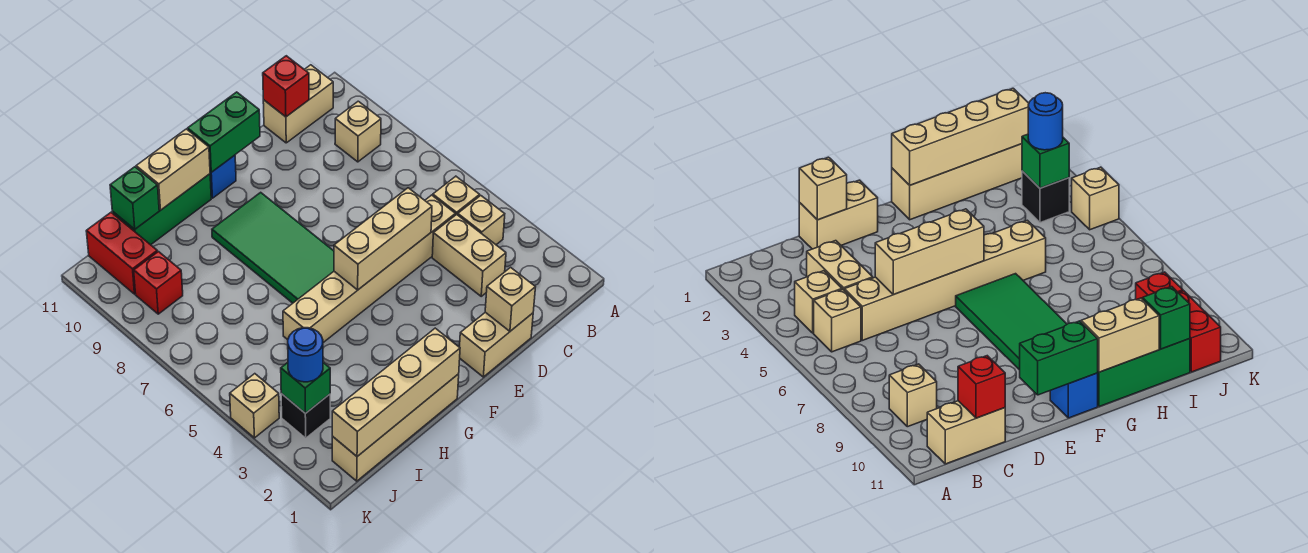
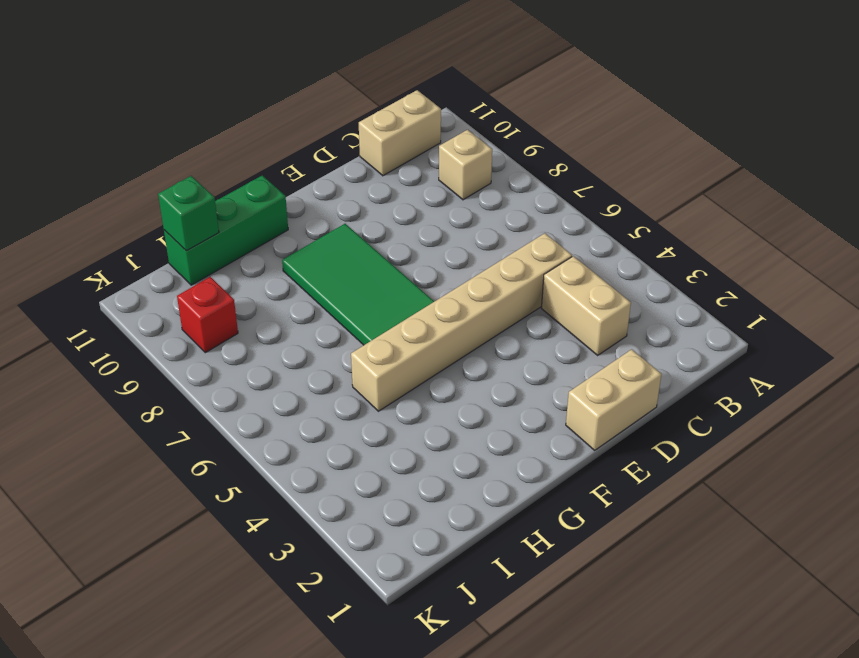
none -> tan brick B4 level 1
none -> tan brick B5 level 1
none -> blue brick F11 level 1

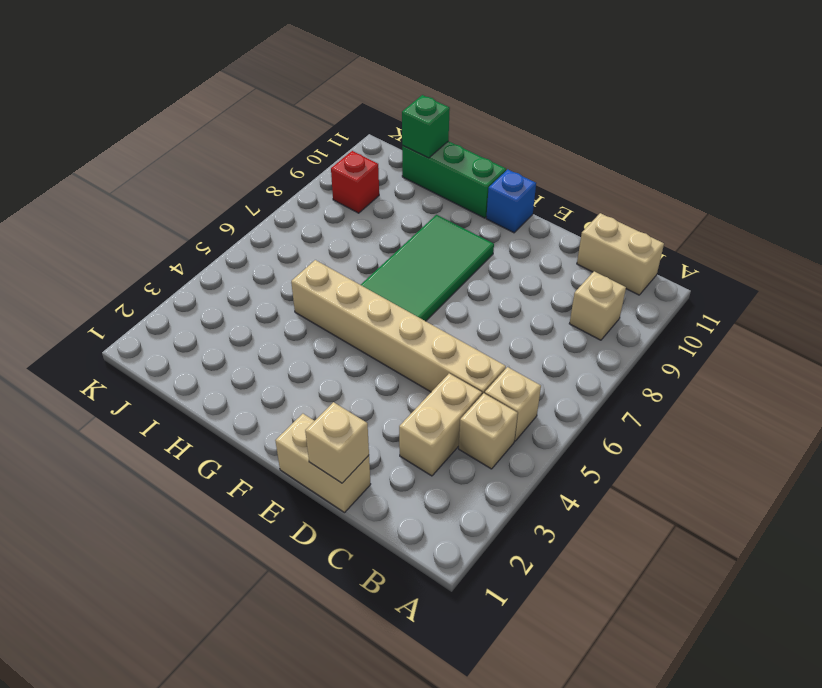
none -> tan brick G1:J1 level 1
none -> black brick J3 level 1
none -> red brick J10:J11 level 1

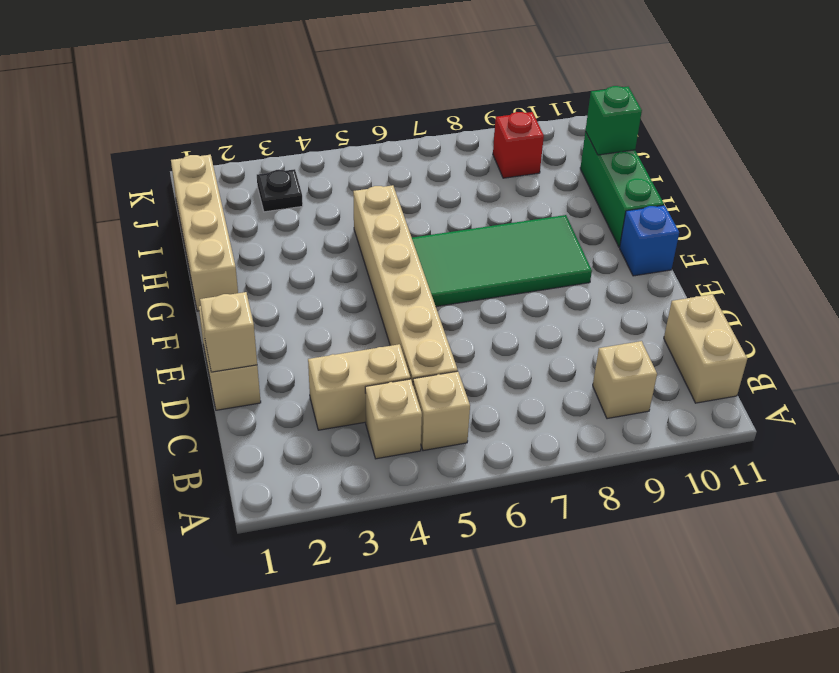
black plate J3 level 1 -> black brick J3 level 1
none -> red brick J10:J11 level 1
none -> tan brick K4 level 1
none -> red brick C11 level 2

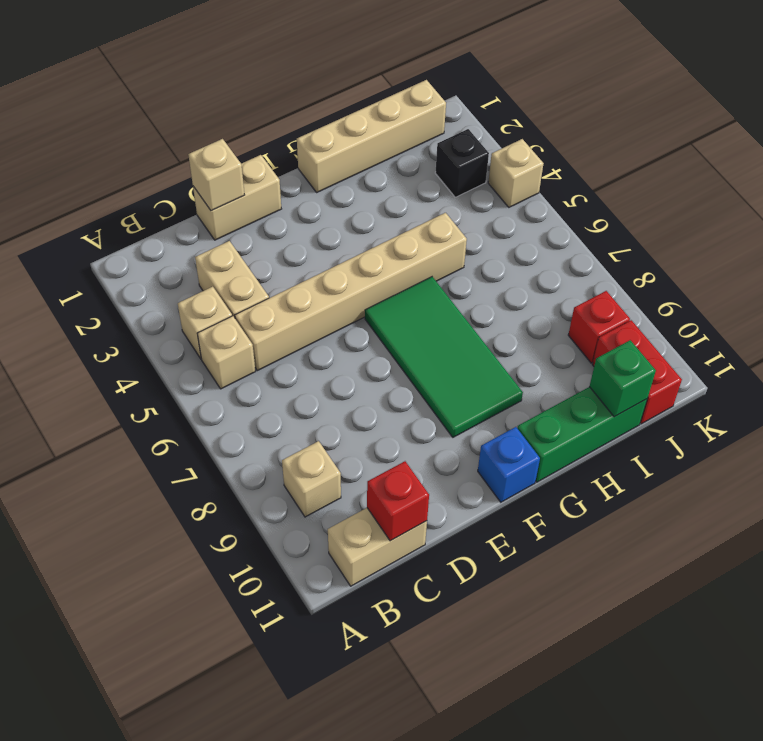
none -> tan brick D5:F5 level 2
none -> green brick E11:F11 level 2
none -> tan brick G1:J1 level 2

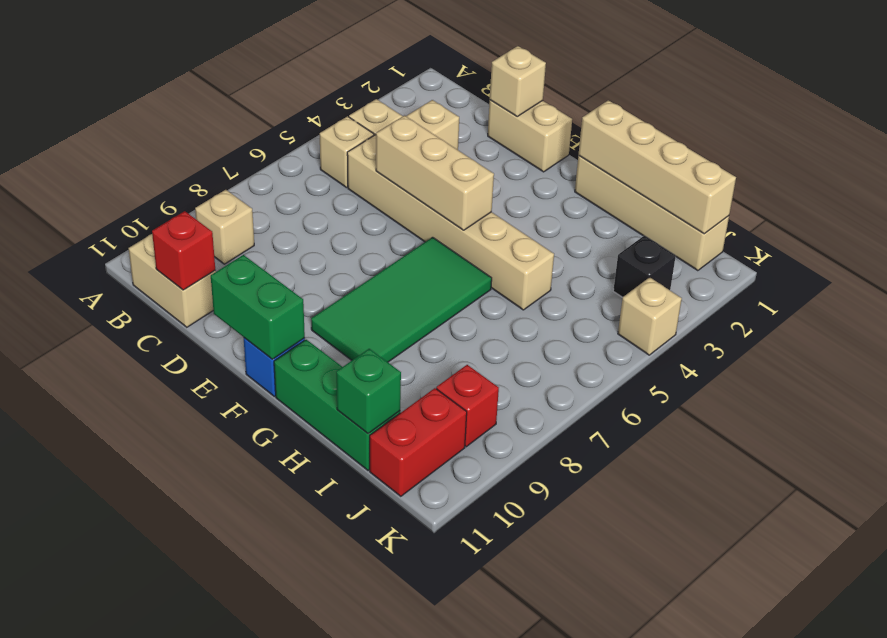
none -> tan brick G11:H11 level 2
none -> green brick J3 level 2
none -> blue round brick J3 level 3

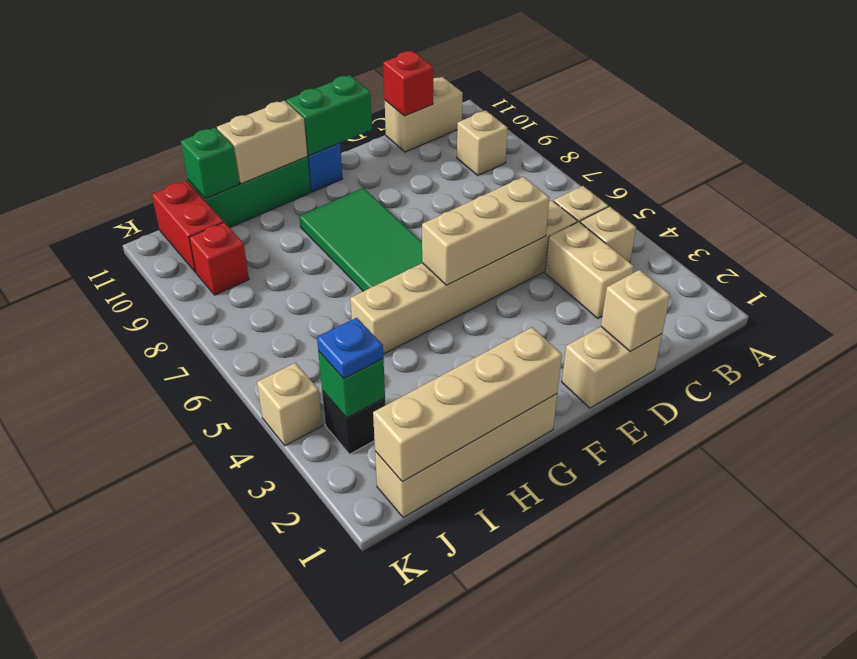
blue plate J3 level 3 -> blue round brick J3 level 3

